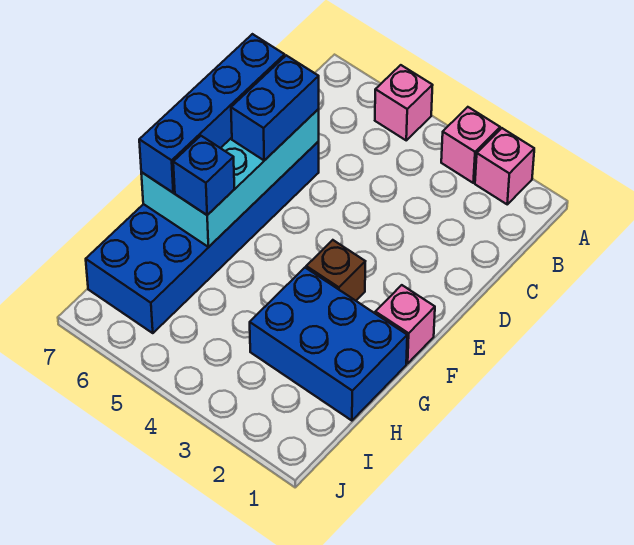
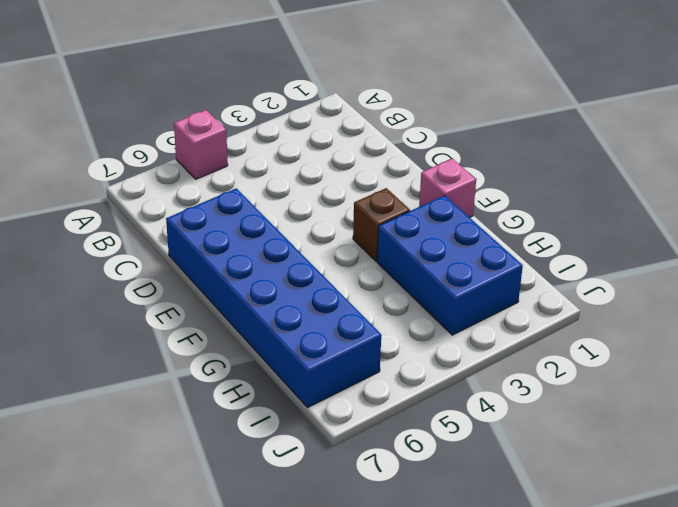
blue brick G2:I3 level 1 -> blue brick G1:H3 level 1
none -> pink brick A2 level 1
none -> pink brick A3 level 1

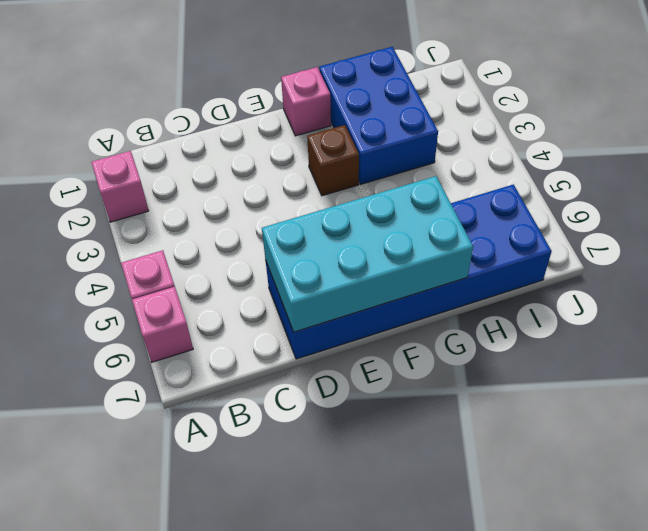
pink brick A6 level 1 -> pink brick A3 level 1
none -> blue brick D6:E6 level 3
none -> blue brick D7:G7 level 3

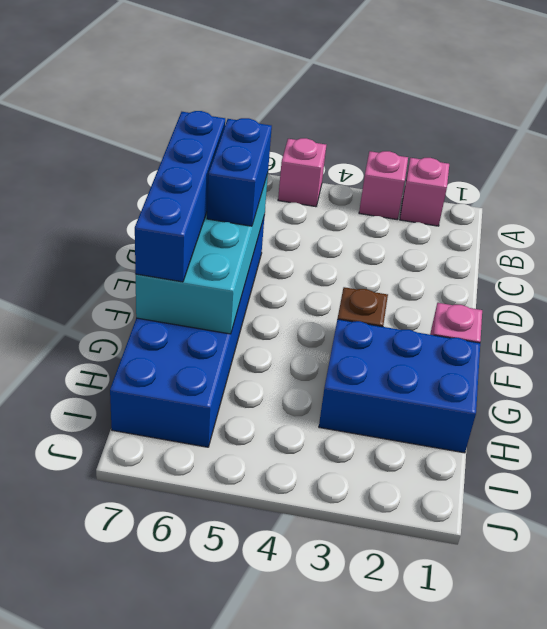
none -> blue brick G6 level 3

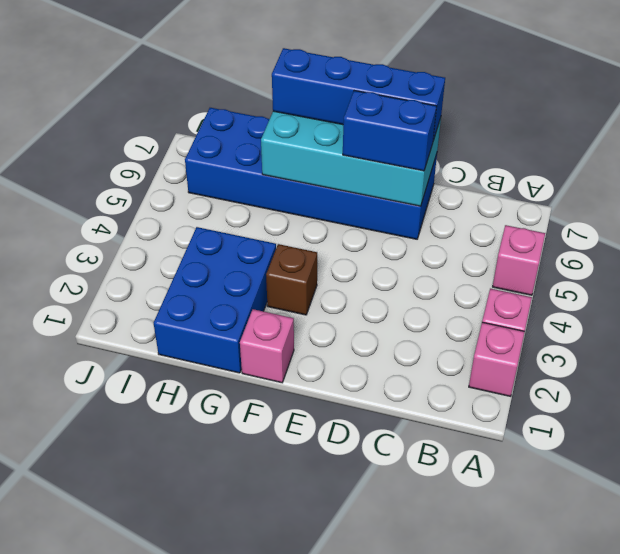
none -> blue brick G6 level 3

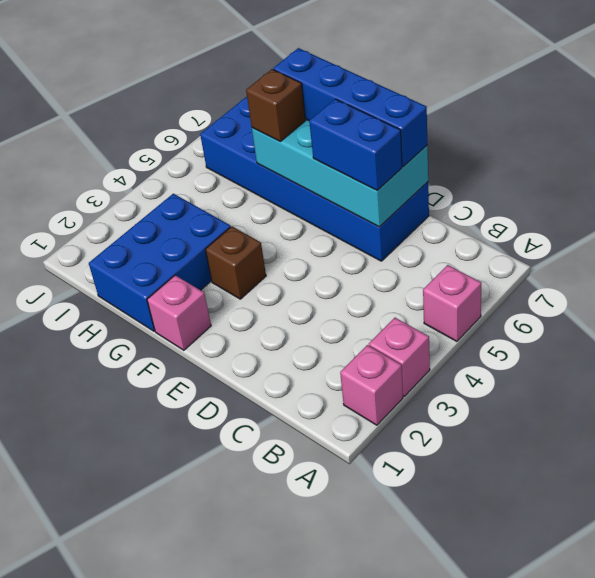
brown brick G6 level 3 -> blue brick G6 level 3

